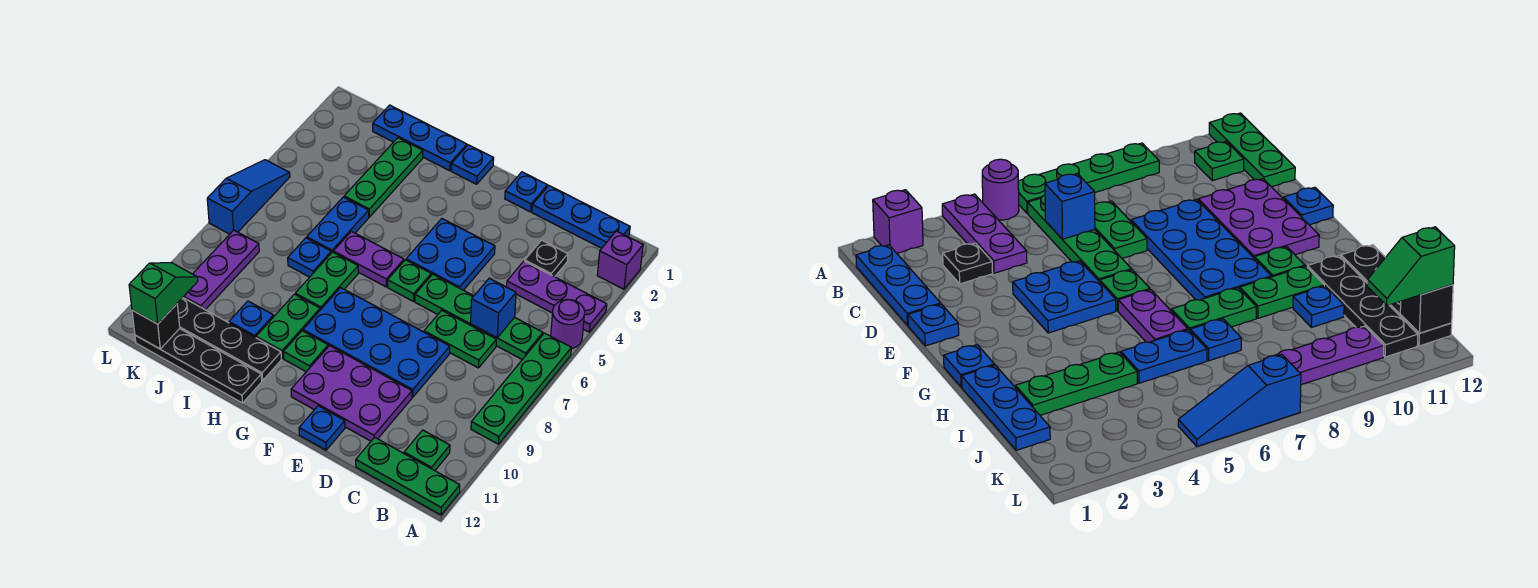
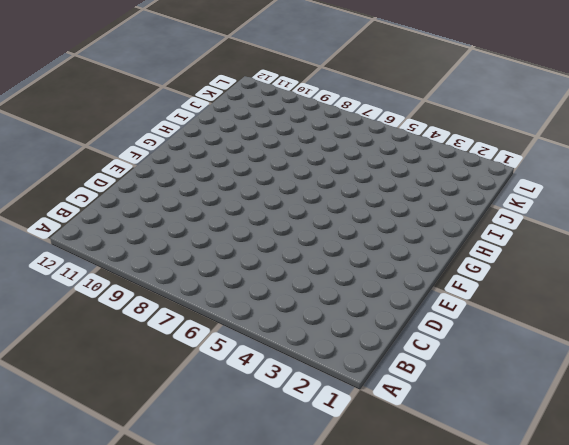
none -> purple brick A2 level 1
none -> purple plate A4:C4 level 1
none -> purple round brick A5 level 1
none -> green plate A6:A9 level 1

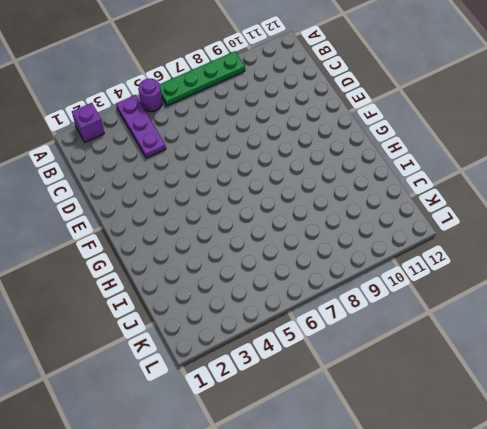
none -> green plate A12:C12 level 1
none -> blue plate B1:D1 level 1
none -> green plate B6:E6 level 1
none -> green plate B11 level 1

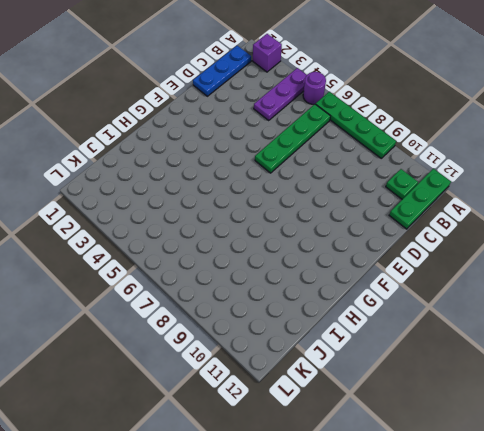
none -> black plate C3 level 1
none -> green plate C7:D7 level 1
none -> blue plate D8:G9 level 1
none -> purple plate D10:F11 level 1

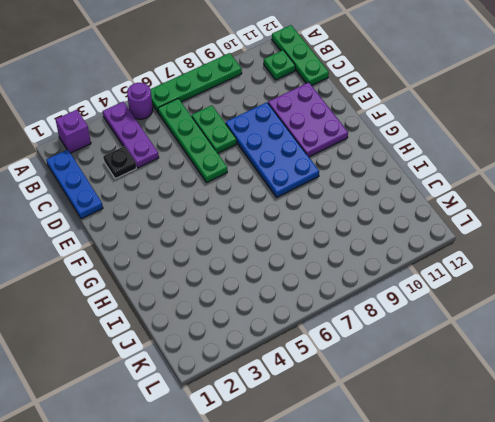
none -> blue plate E1 level 1
none -> blue plate E4:F5 level 1
none -> blue plate E12 level 1
none -> green plate F6 level 1

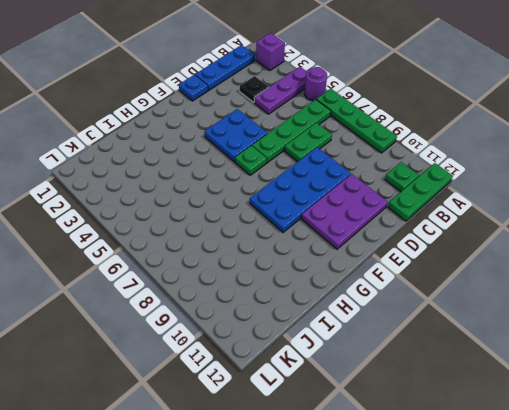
none -> blue plate E12 level 1
none -> blue plate G1 level 1
none -> purple plate G6:H6 level 1
none -> green plate G10 level 1

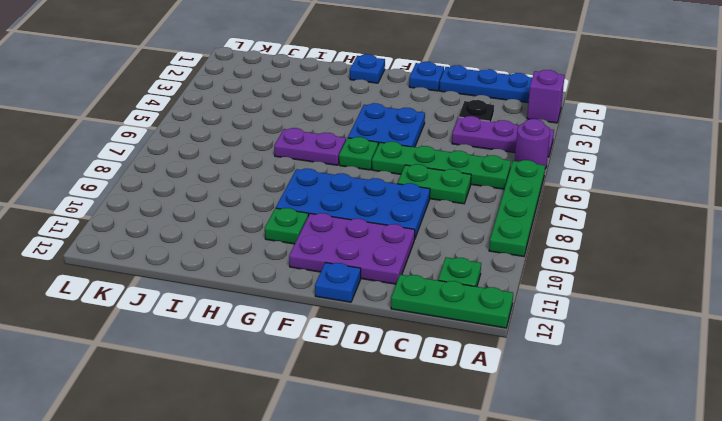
none -> blue plate H1:J1 level 1
none -> green plate H7:H8 level 1
none -> green plate H9:H10 level 1
none -> black plate H11:K11 level 1

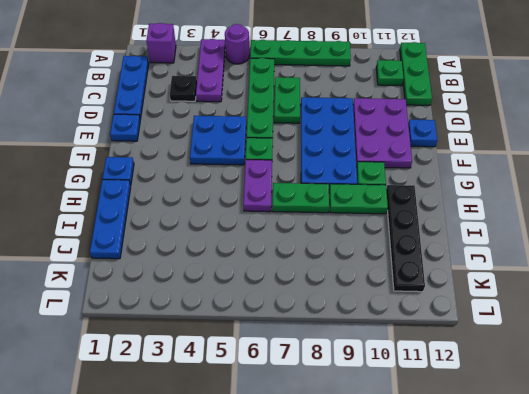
none -> black plate H12:K12 level 1
none -> green plate I2:I4 level 1
none -> blue plate I5:I6 level 1
none -> blue plate I7 level 1

